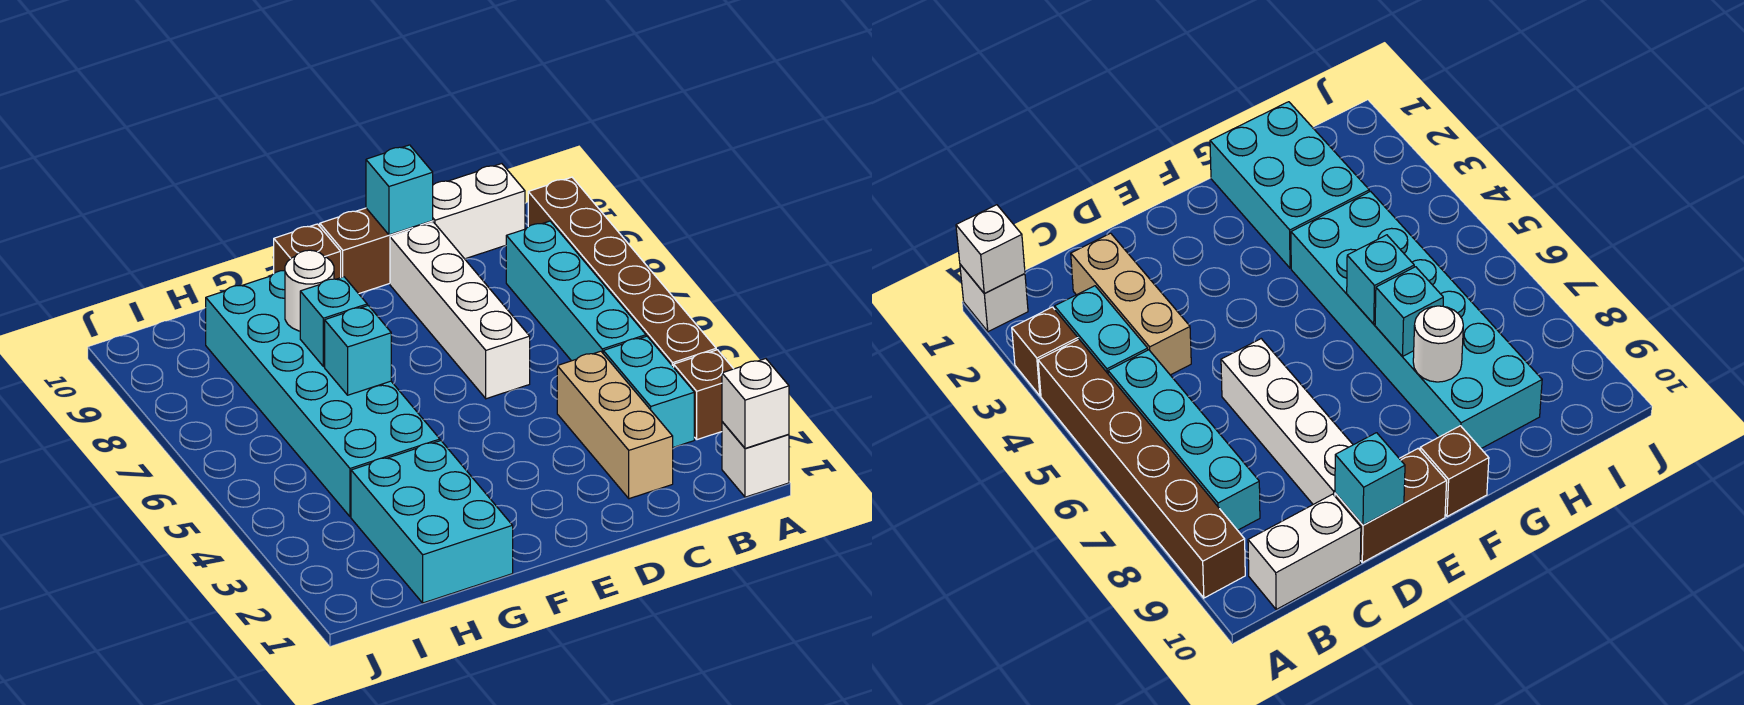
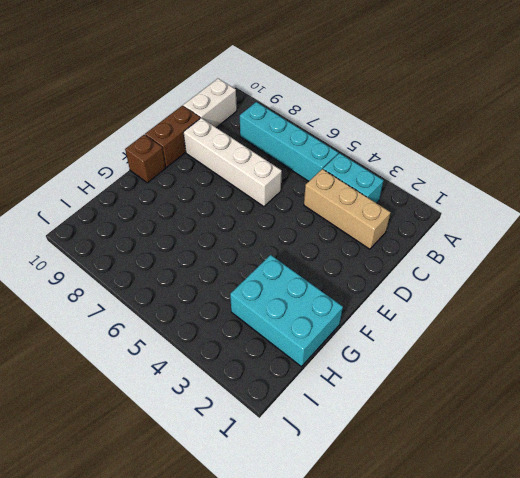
none -> white brick A1 level 1
none -> brown brick A3 level 1
none -> brown brick A4:A9 level 1

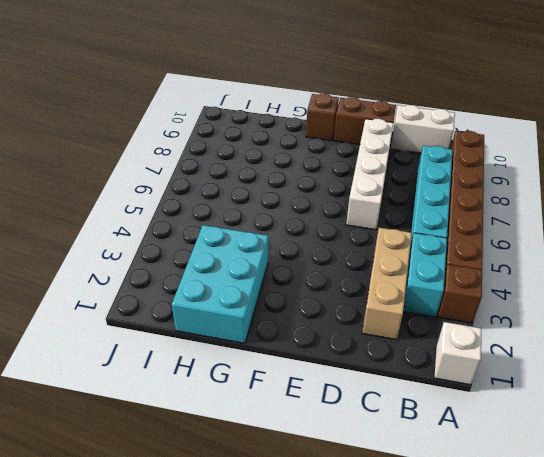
none -> cyan brick G4:H9 level 1
none -> white brick A1 level 2
none -> cyan brick D10 level 2

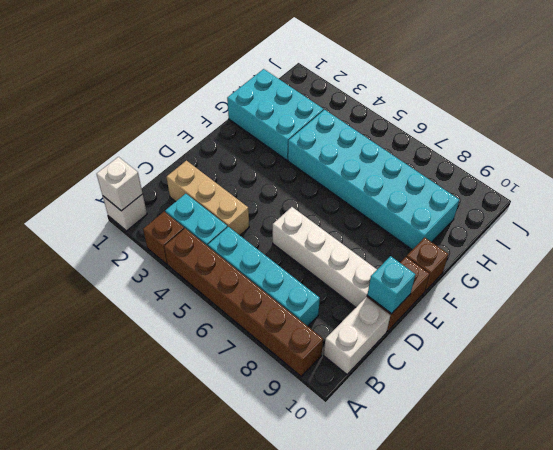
none -> cyan brick G6 level 2
none -> cyan brick G7 level 2
none -> white round brick G8 level 2

